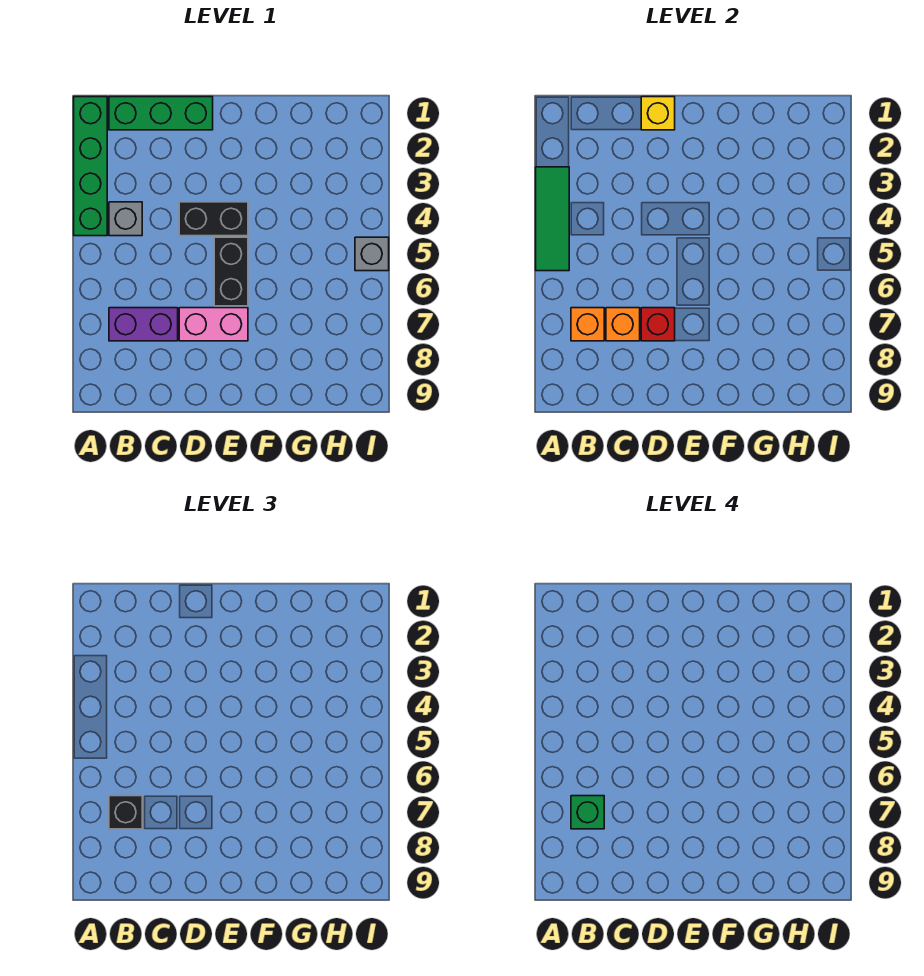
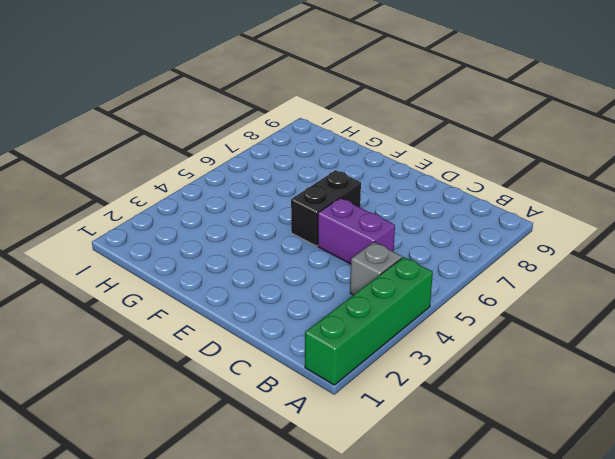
purple brick C5:D5 level 1 -> purple brick B7:C7 level 1
none -> green brick B1:D1 level 1
none -> black brick D4:E4 level 1
none -> pink brick D7:E7 level 1

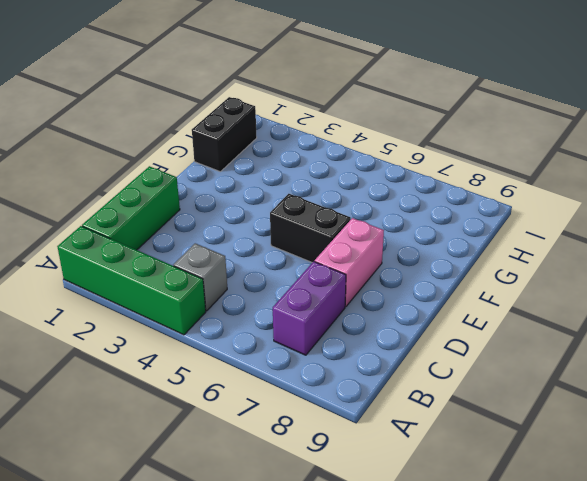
black brick G1:H1 level 1 -> black brick D4:E4 level 1
none -> grey brick I5 level 1
none -> green tile A3:A5 level 2
none -> orange brick B7 level 2

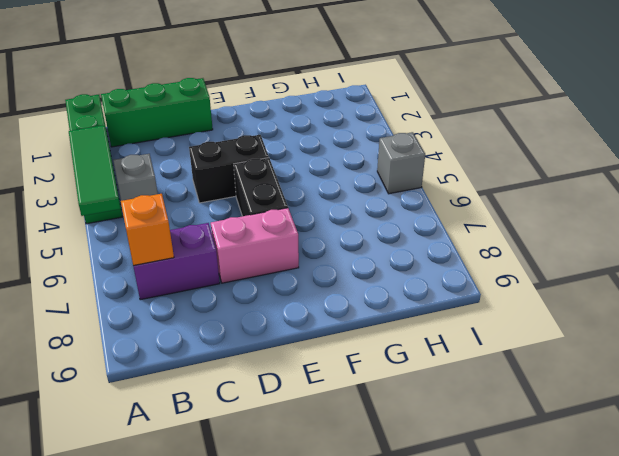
none -> orange brick C7 level 2
none -> yellow brick D1 level 2
none -> red brick D7 level 2

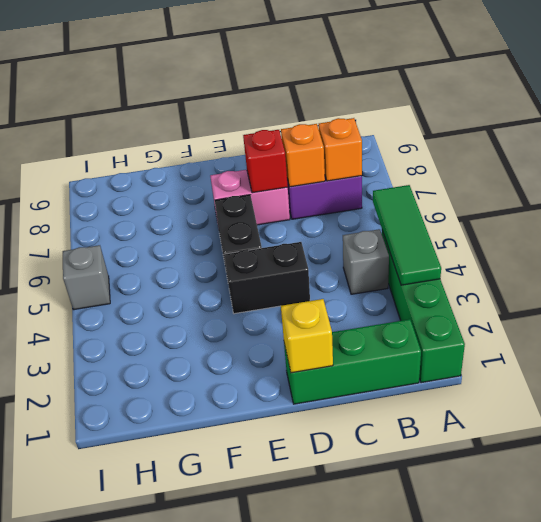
none -> black brick B7 level 3
none -> green brick B7 level 4

